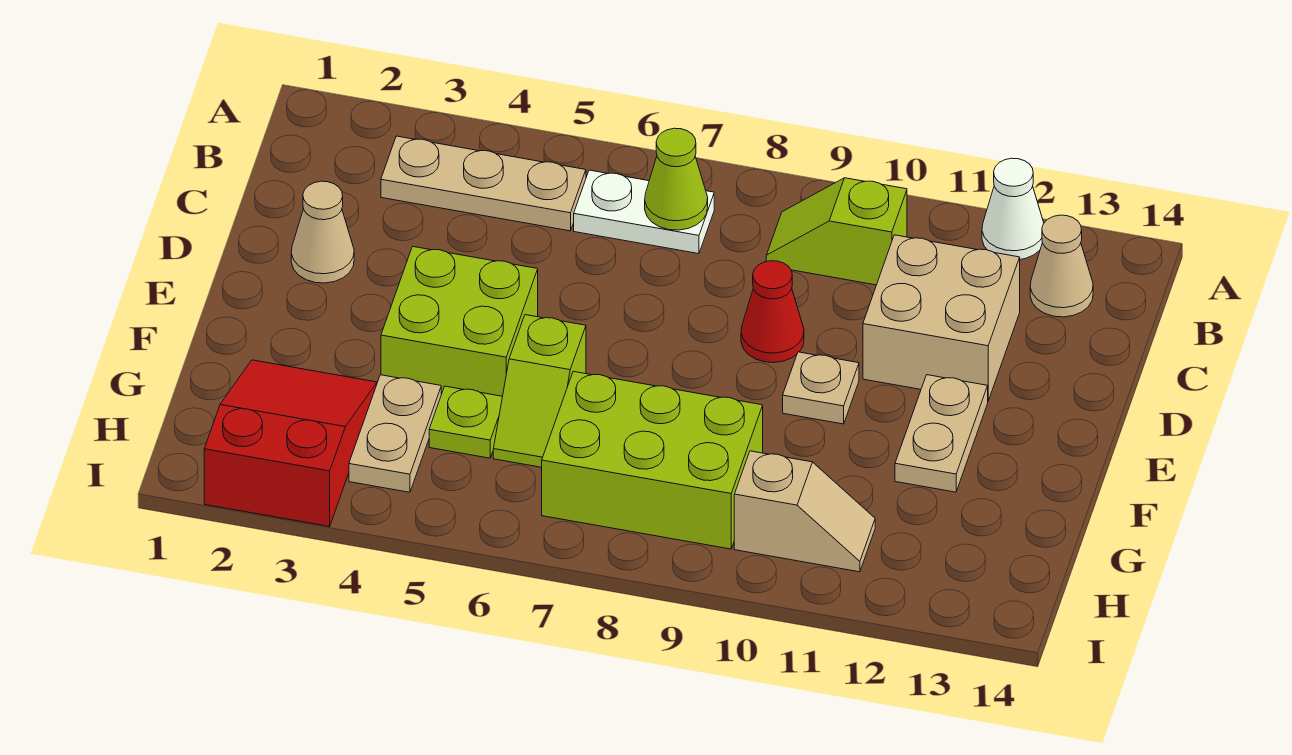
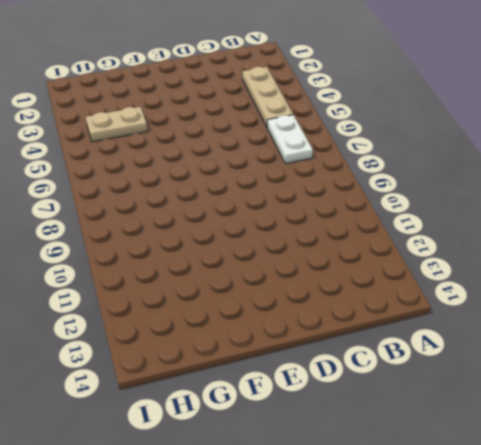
none -> white cone A12 level 1
none -> lime slope B9:B10 level 1 top 10
none -> tan cone B13 level 1

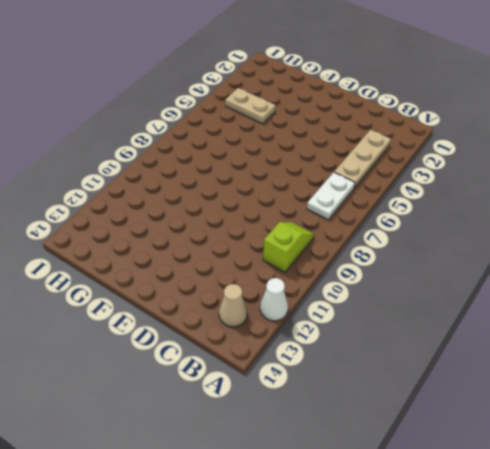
none -> tan brick C11:D12 level 1
none -> tan cone D2 level 1
none -> red cone D9 level 1

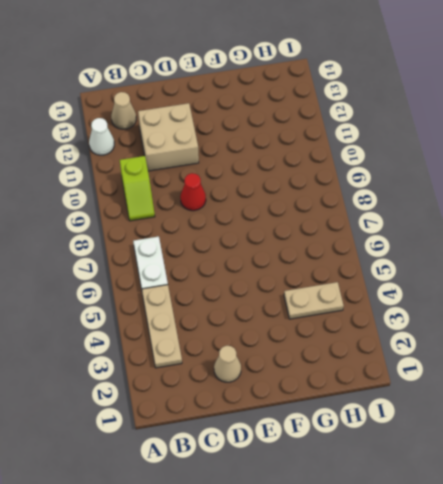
none -> lime brick E4:F5 level 1
none -> tan plate E10 level 1
none -> tan plate E12:F12 level 1

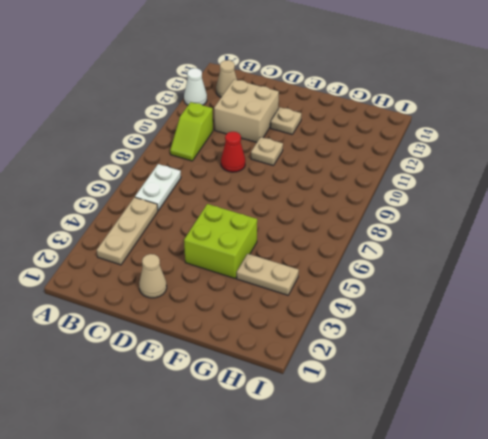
tan plate E12 level 1 -> tan plate E12:F12 level 1
none -> lime slope F6:G6 level 1 top F
none -> red slope G2:I3 level 1 top I
none -> lime plate G5 level 1

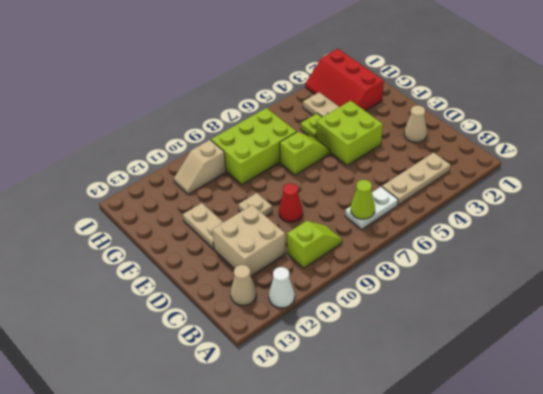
lime slope F6:F7 level 1 top 7 -> lime slope F6:G6 level 1 top F
red slope G2:I3 level 1 top 2 -> red slope G2:I3 level 1 top I

